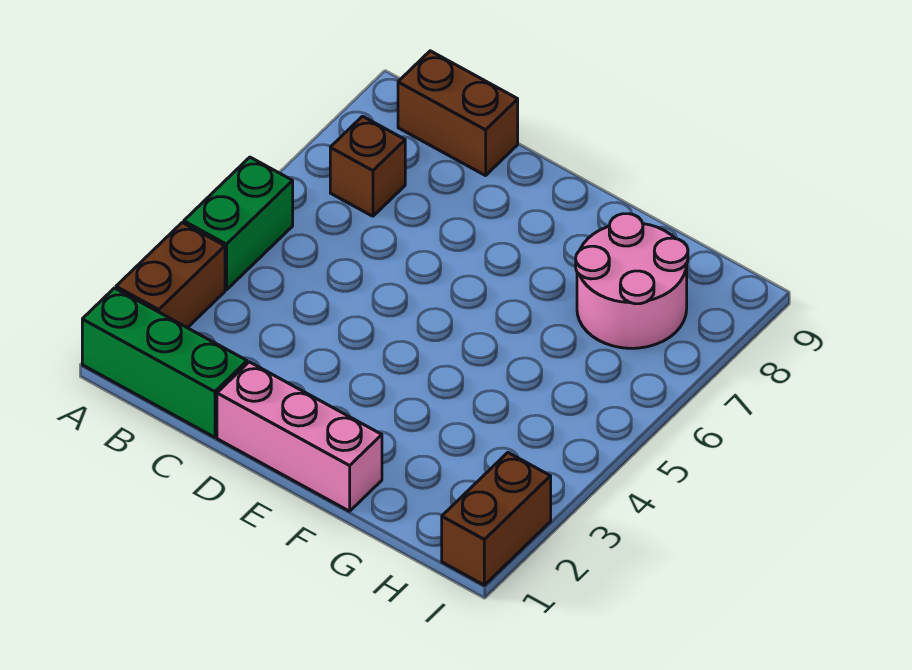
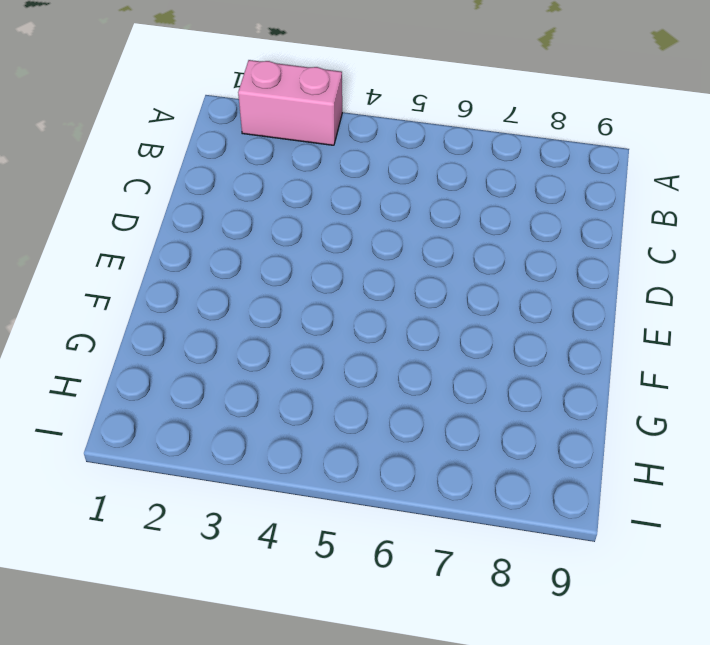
pink brick A2:A3 level 1 -> brown brick A2:A3 level 1
none -> green brick A1:C1 level 1
none -> green brick A4:A5 level 1

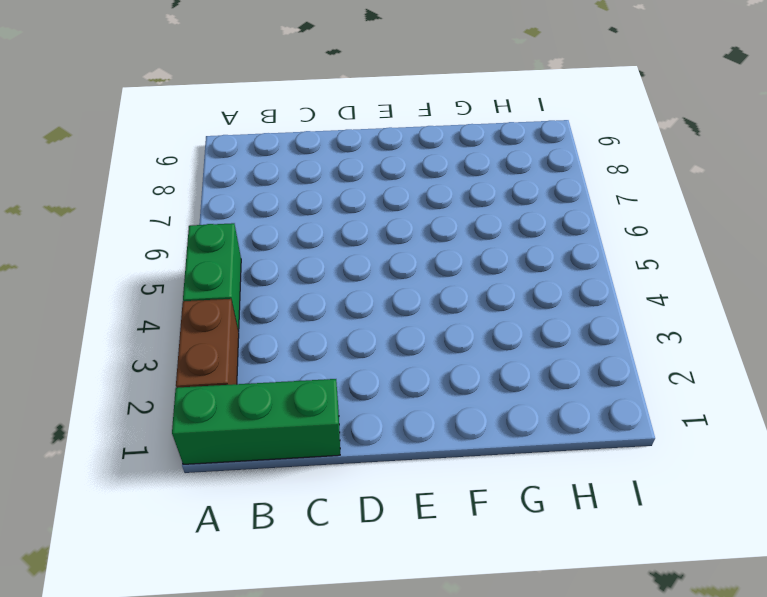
none -> brown brick B7 level 1
none -> brown brick B9:C9 level 1

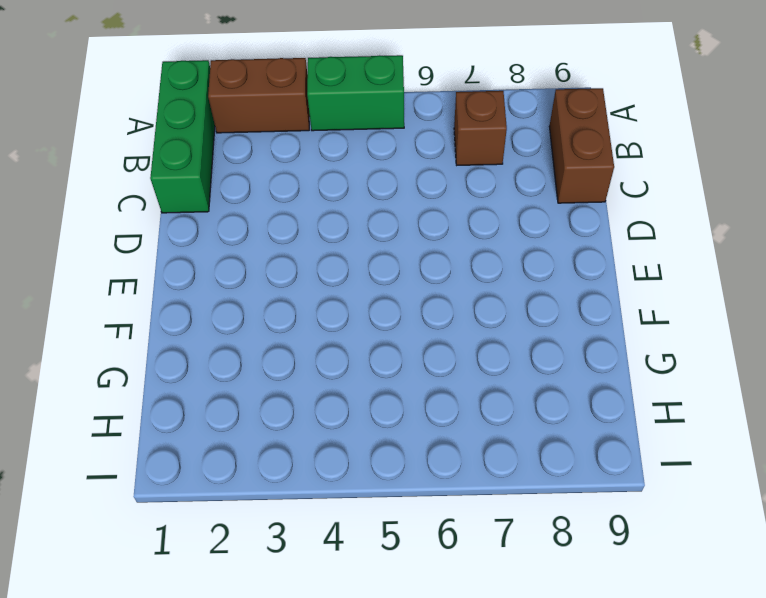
none -> pink brick D1:F1 level 1
none -> pink round brick G7:H8 level 1

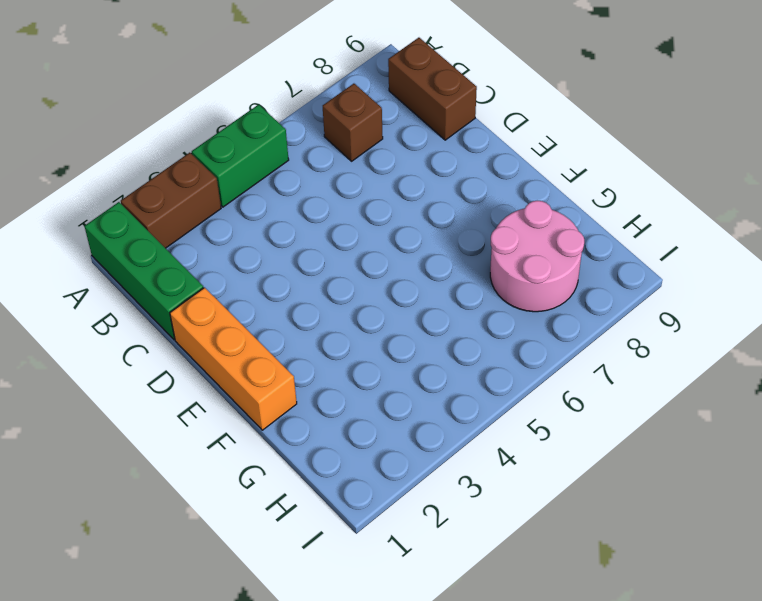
orange brick D1:F1 level 1 -> pink brick D1:F1 level 1
none -> brown brick I1:I2 level 1

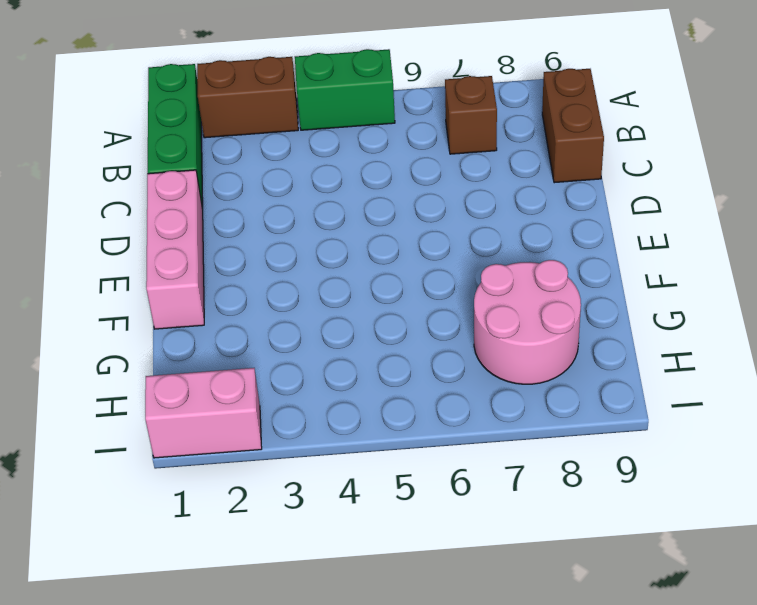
pink brick I1:I2 level 1 -> brown brick I1:I2 level 1

